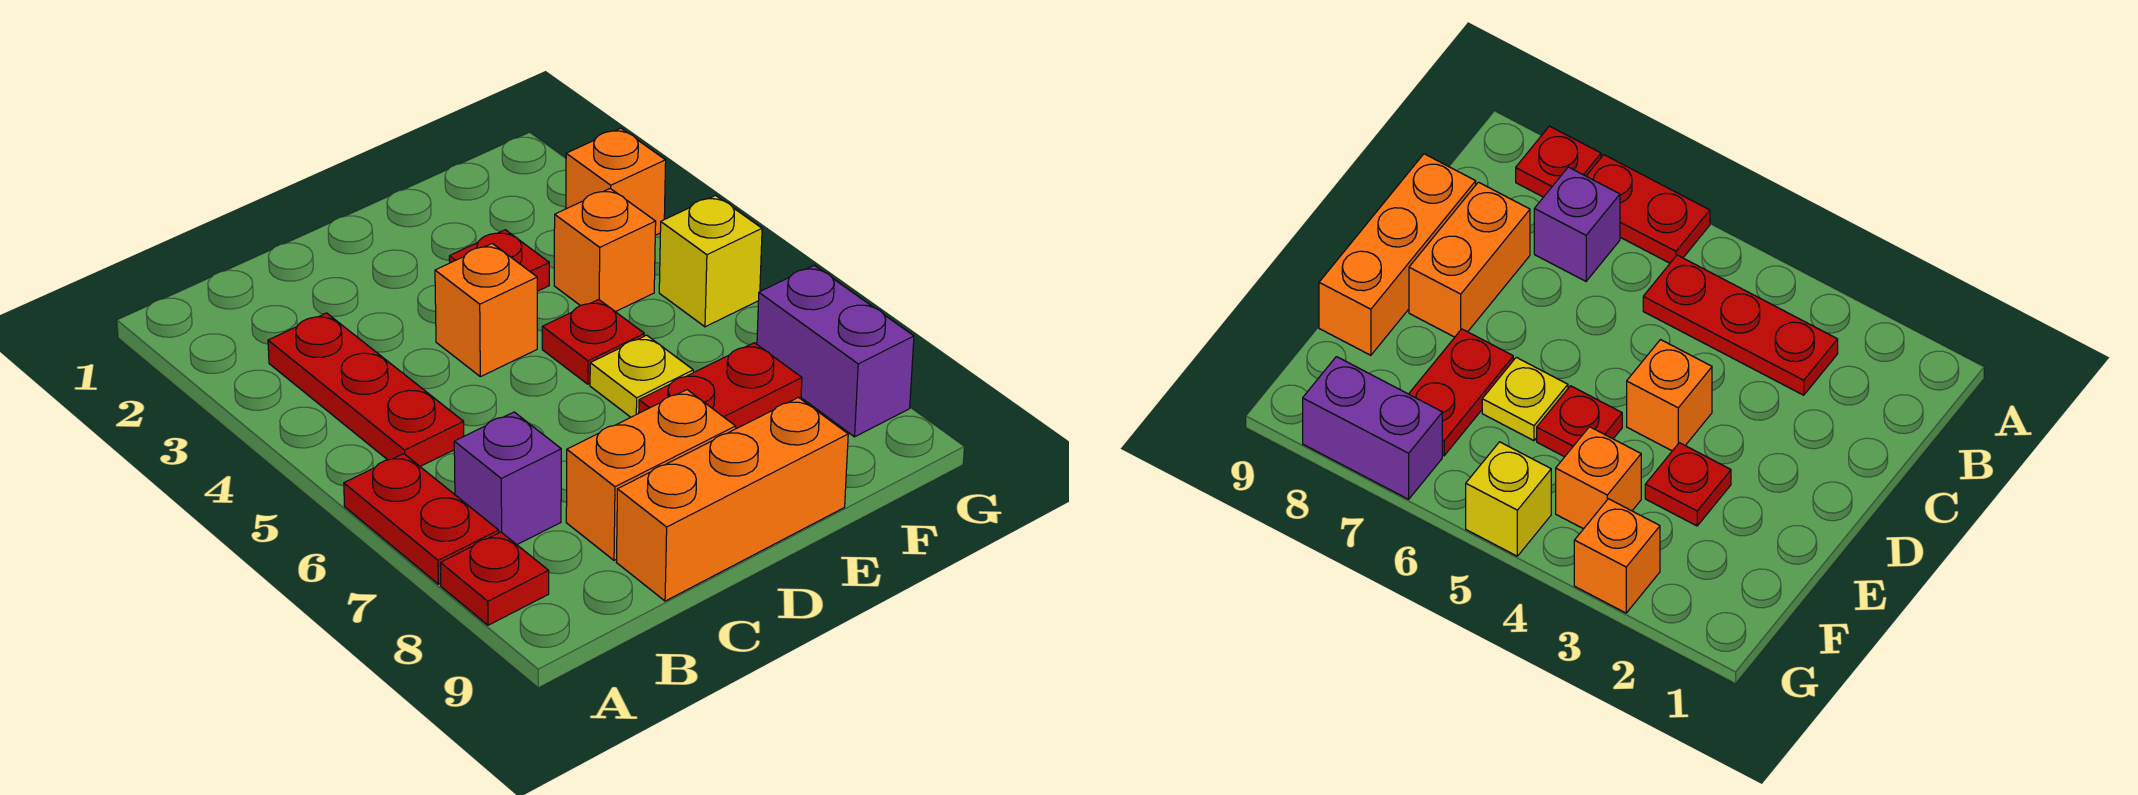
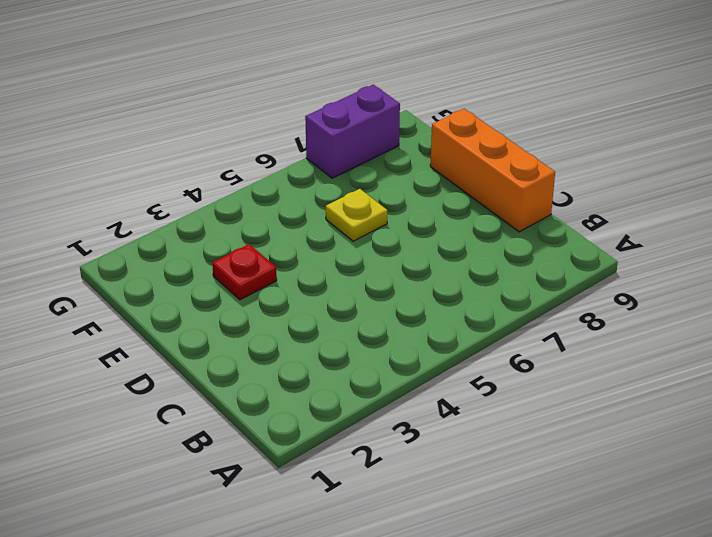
none -> red plate A6:A7 level 1
none -> red plate A8 level 1
none -> red plate B3:B5 level 1

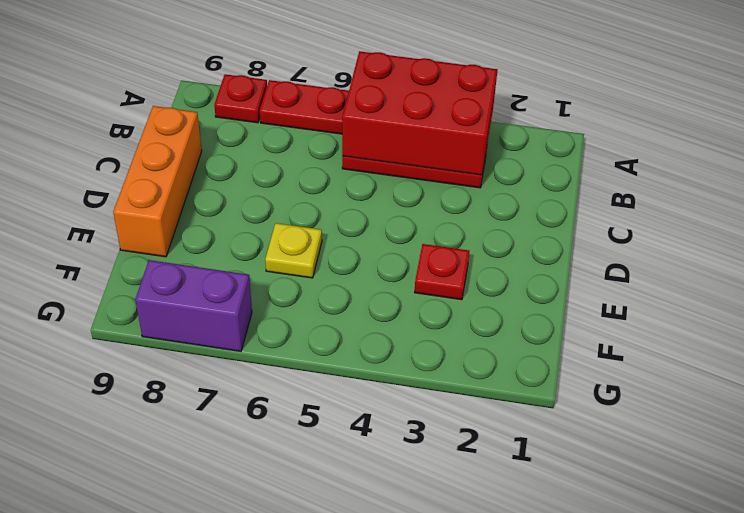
red brick A3:B5 level 2 -> none
none -> purple brick B7 level 1
none -> orange brick C8:D8 level 1
none -> orange brick D4 level 1

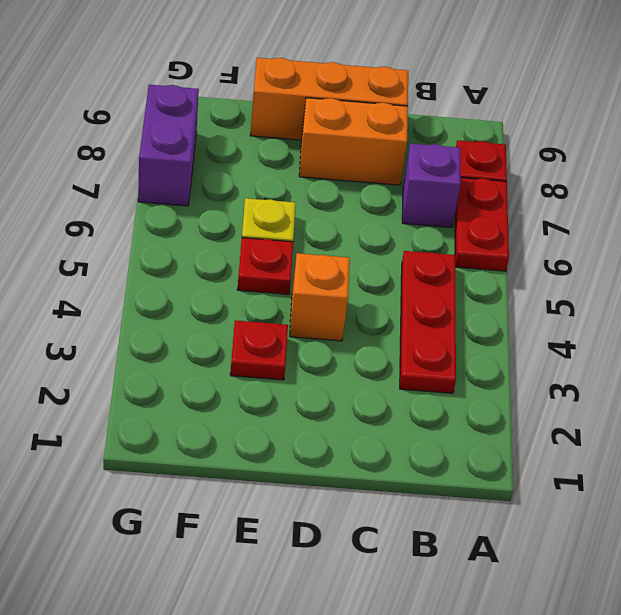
none -> red plate E7:F7 level 1
none -> orange brick F4 level 1
none -> orange brick G3 level 1

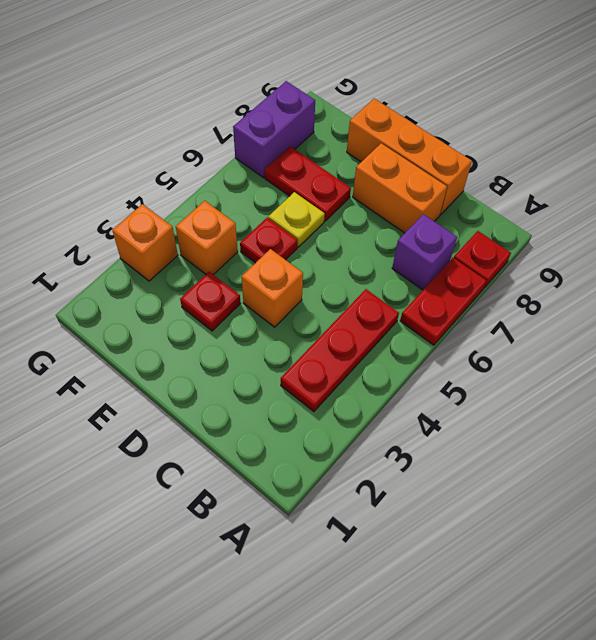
none -> yellow brick G5 level 1

